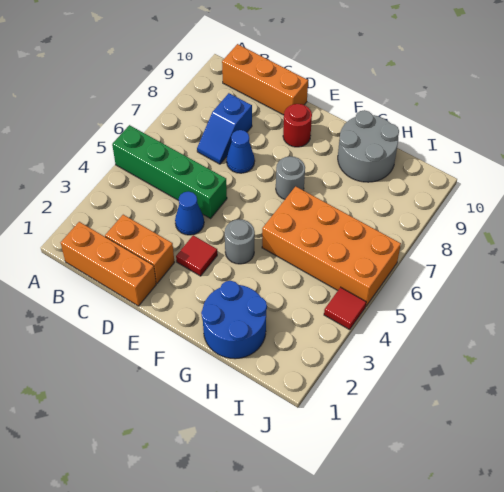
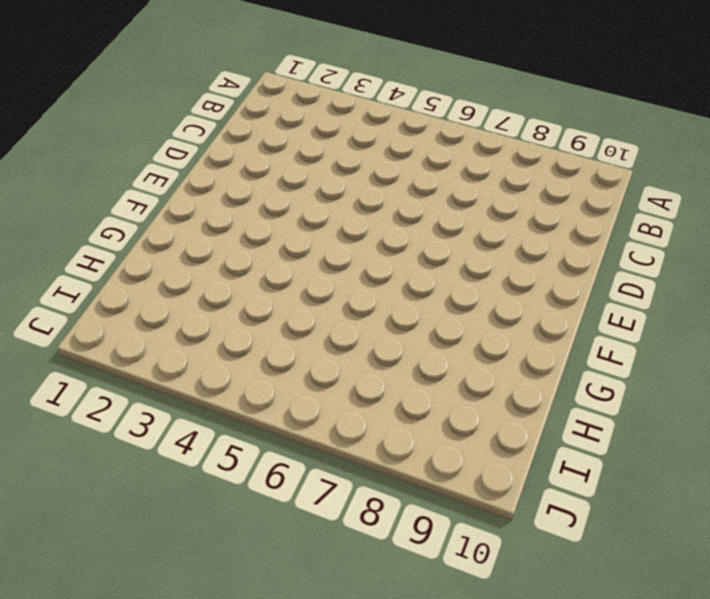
none -> green brick A5:D5 level 1
none -> orange brick B1:D1 level 1
none -> orange brick B10:D10 level 1

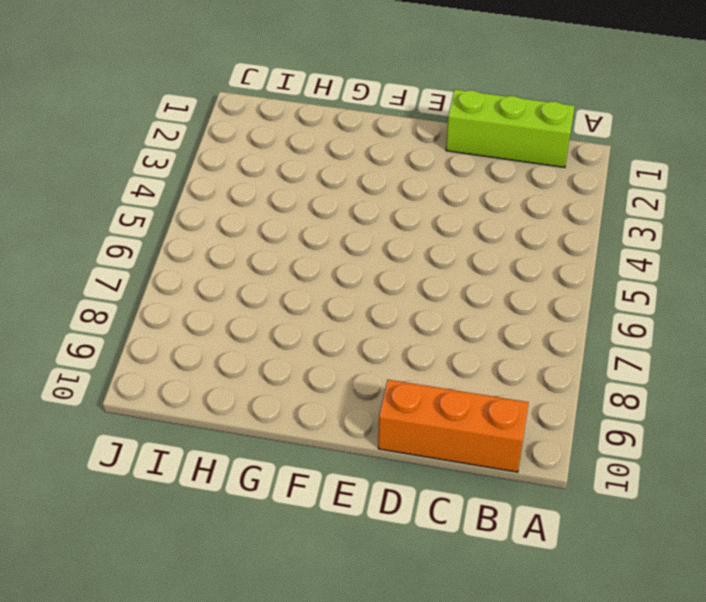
lime brick B1:D1 level 1 -> orange brick B1:D1 level 1
none -> green brick A5:D5 level 1
none -> orange brick C2:D2 level 1
none -> blue slope C7:C8 level 1 top 8

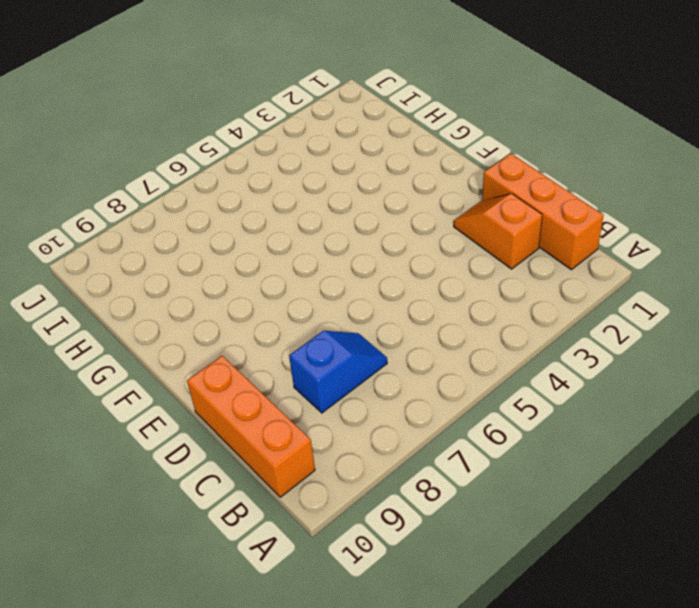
orange slope C2:D2 level 1 top C -> orange brick C2:D2 level 1
none -> green brick A5:D5 level 1
none -> blue cone D4 level 1
none -> blue cone D7 level 1

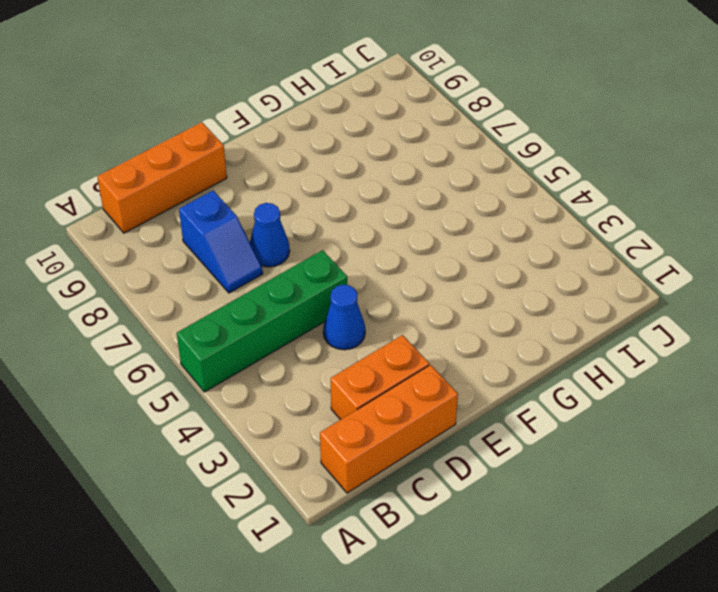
none -> red tile E3 level 1
none -> red round brick E9 level 1
none -> grey round brick F4 level 1

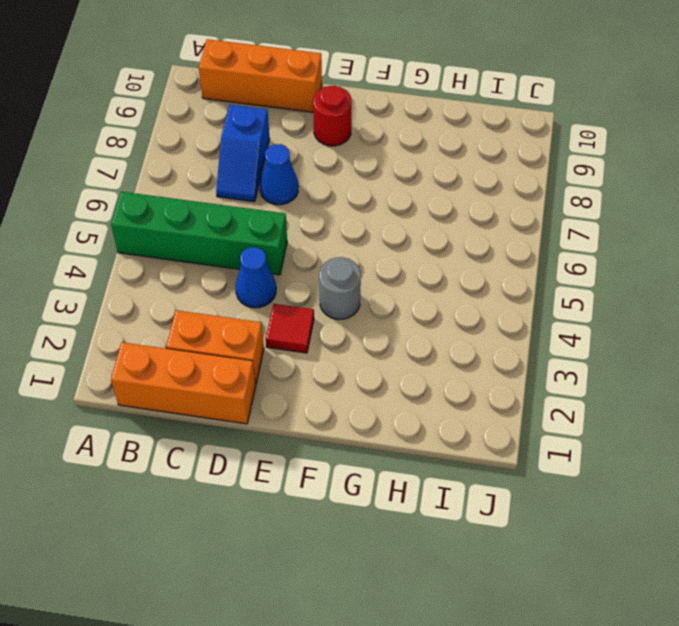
none -> grey round brick F7 level 1
none -> blue round brick G1:H2 level 1
none -> orange brick G5:J6 level 1

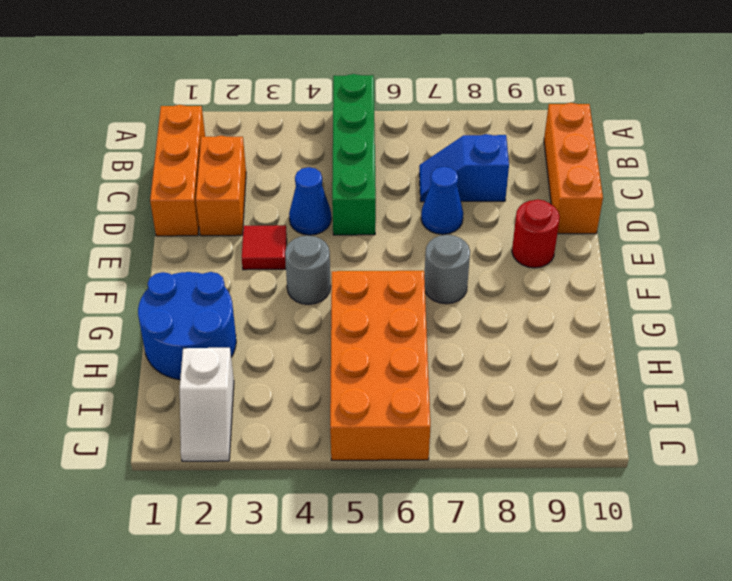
white slope I2:J2 level 1 top I -> none
none -> grey round brick G9:H10 level 1
none -> red tile J4 level 1

